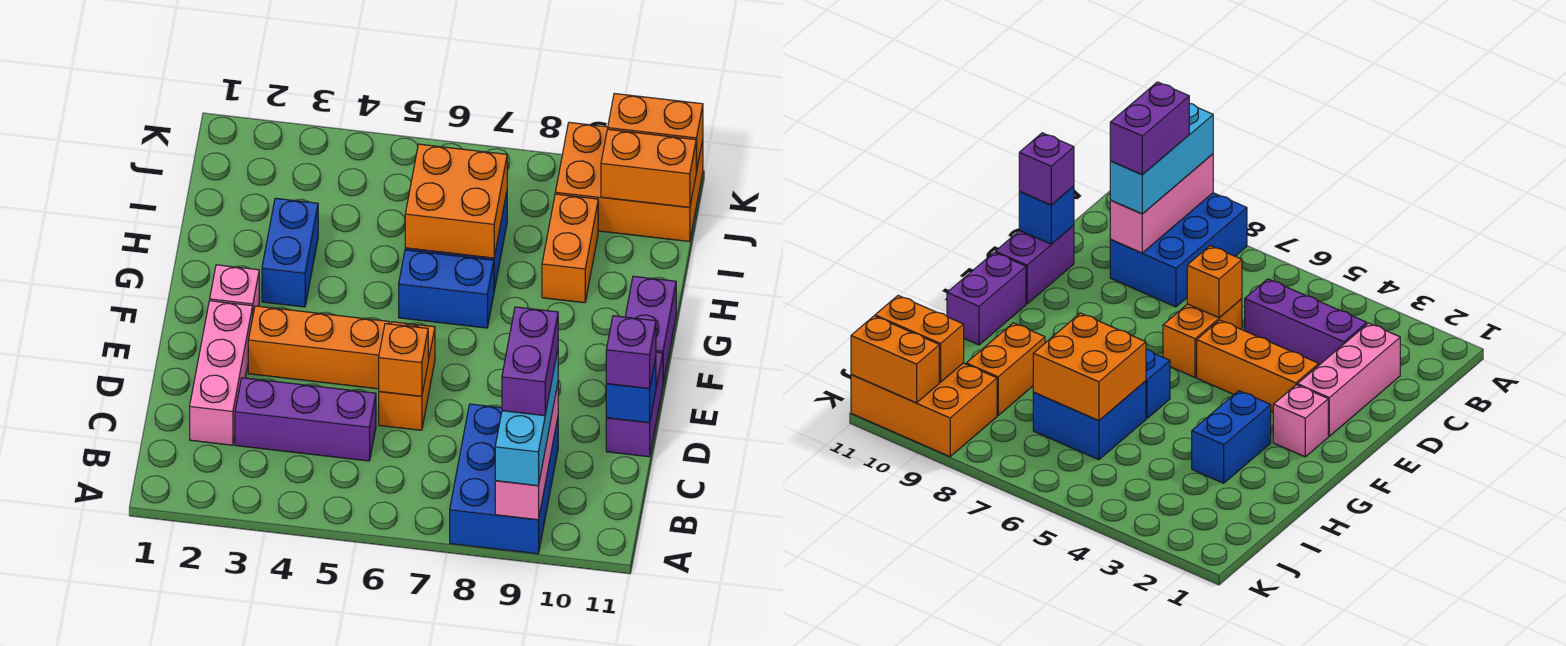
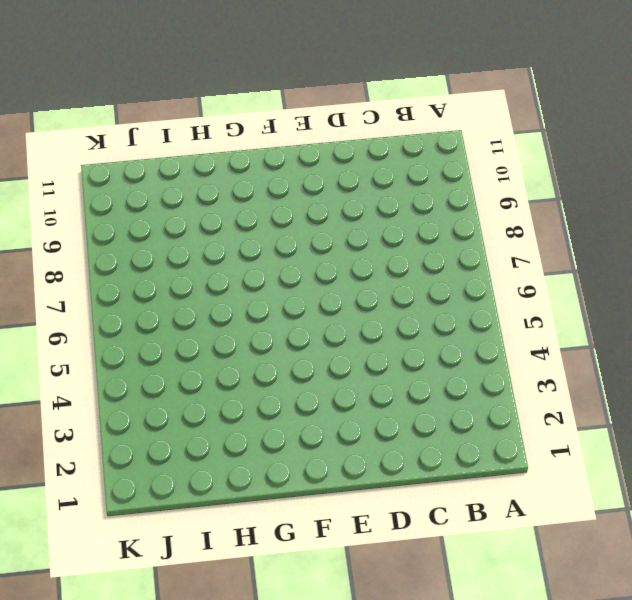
none -> blue brick A8:C9 level 1
none -> pink brick C2:E2 level 1
none -> purple brick C3:C5 level 1

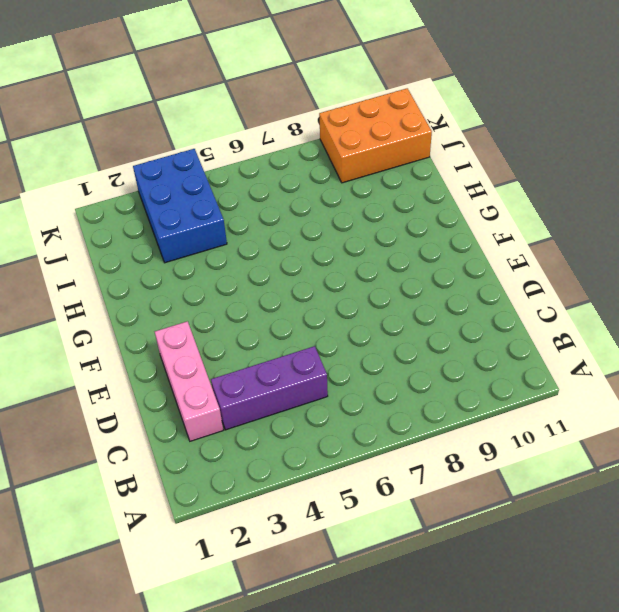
blue brick I3:K4 level 1 -> blue brick A8:C9 level 1
none -> orange brick D6:E6 level 1
none -> purple brick D11:E11 level 1
none -> orange brick E3:E5 level 1

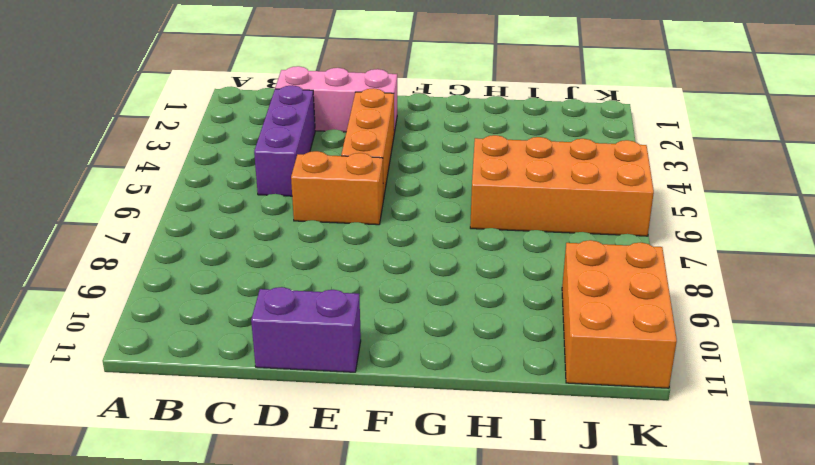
orange brick H5:K6 level 1 -> blue brick H6:I7 level 1
none -> blue brick A8:C9 level 1
none -> pink brick F2 level 1
none -> purple brick F11:G11 level 1

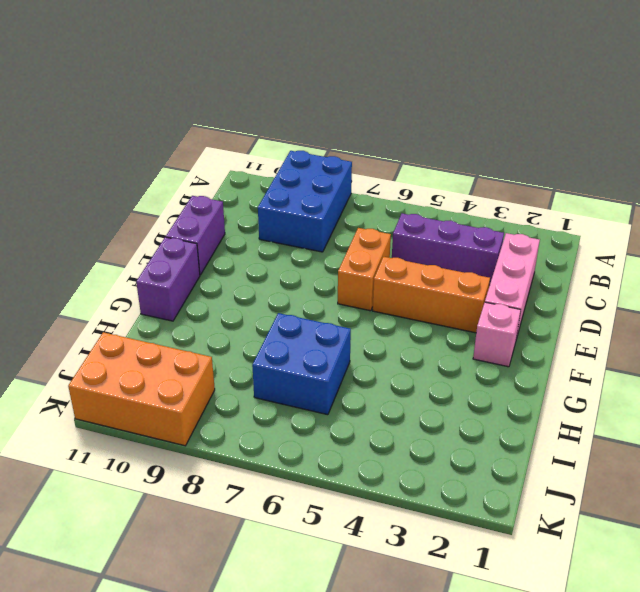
none -> blue brick G3:H3 level 1
none -> blue brick G6:G7 level 1
none -> orange brick H9:I9 level 1

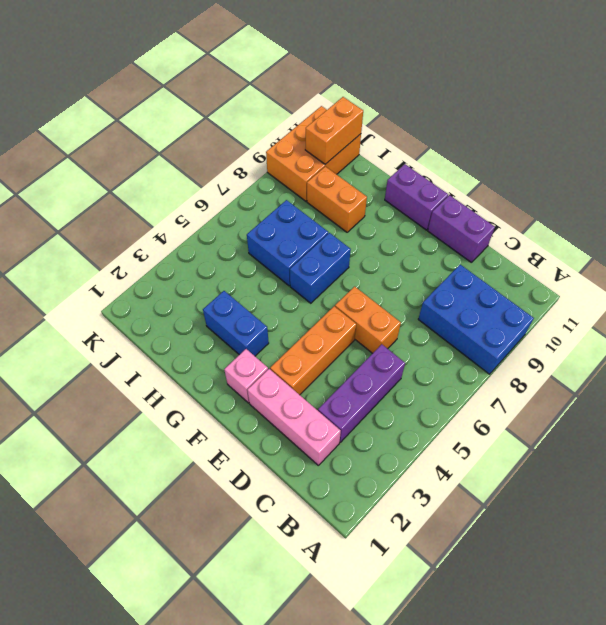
none -> pink brick A9:C9 level 2
none -> orange brick D6 level 2
none -> blue brick D11 level 2

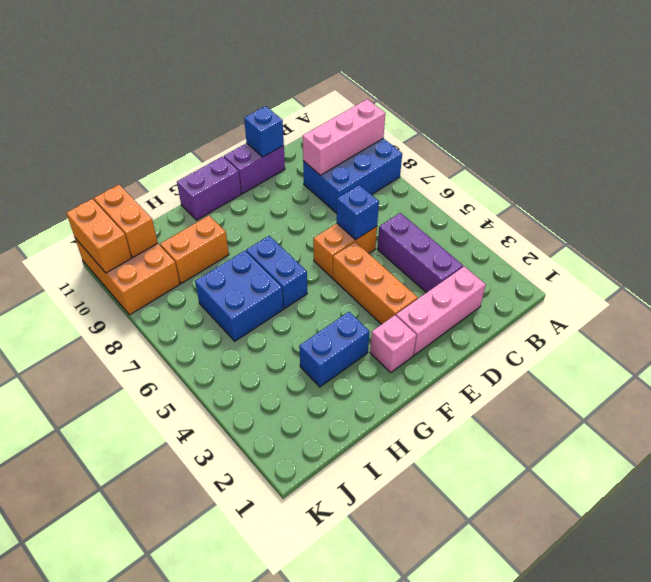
blue brick D6 level 2 -> orange brick D6 level 2
none -> orange brick H6:I7 level 2
none -> cyan brick A9:C9 level 3
none -> purple brick D11 level 3

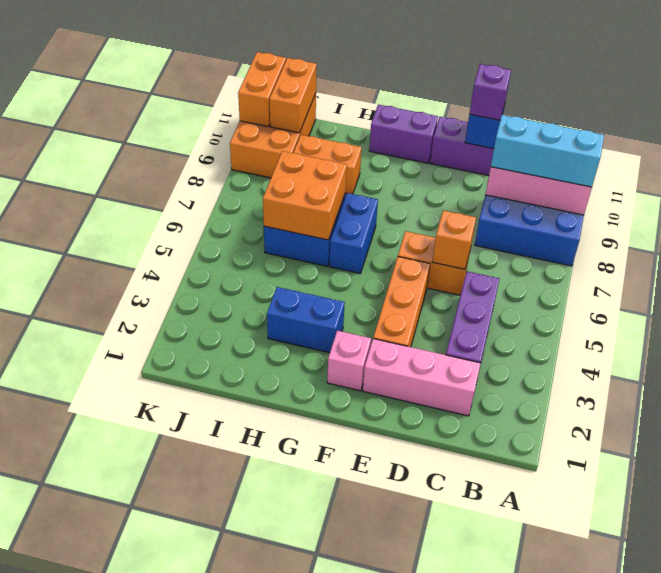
none -> purple brick B9:C9 level 4

